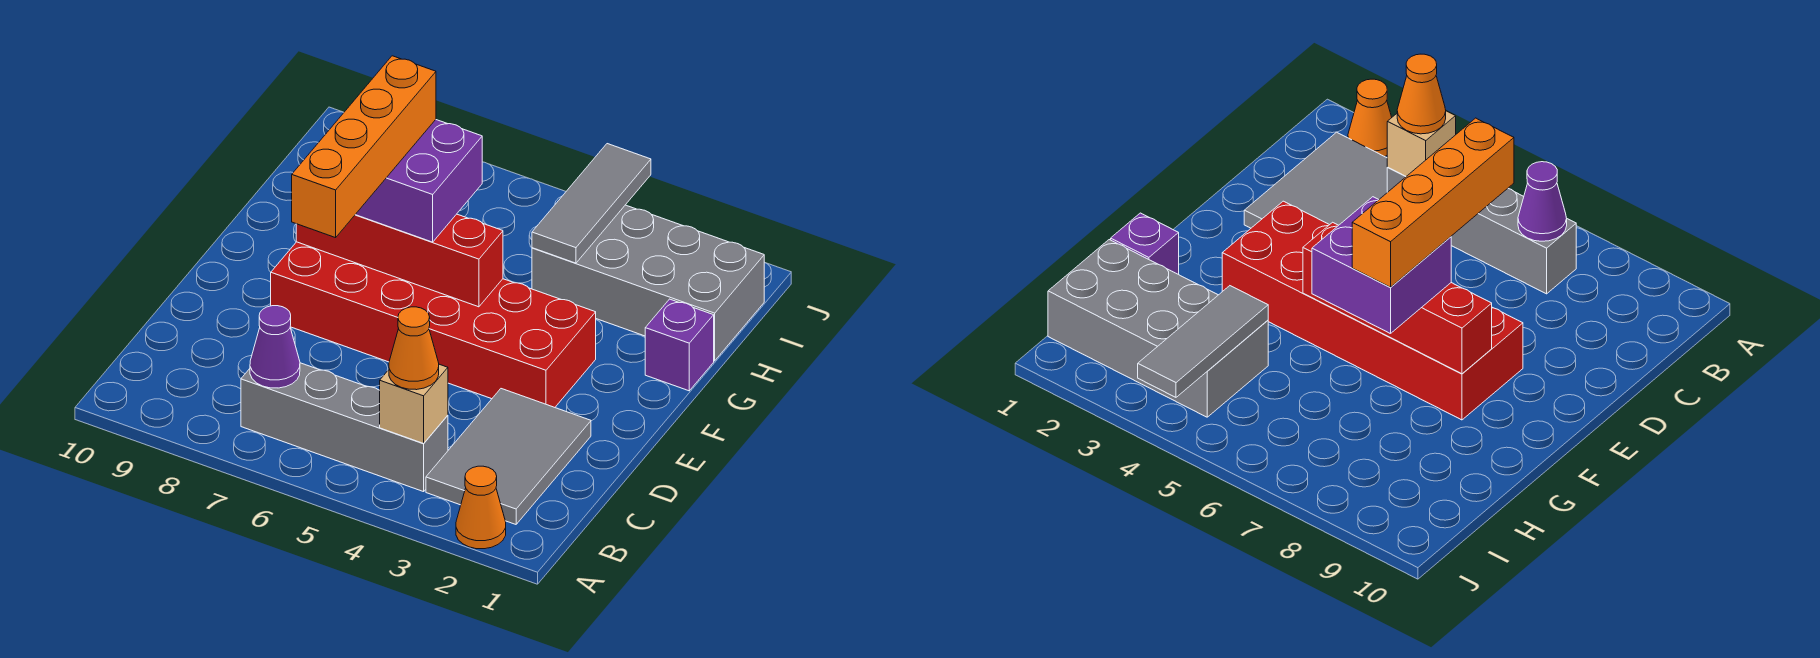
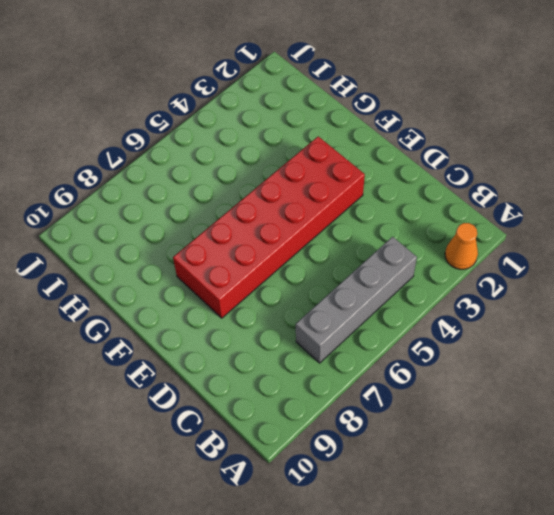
none -> grey tile B2:D3 level 1
none -> purple brick G1 level 1
none -> grey brick H1:I4 level 1

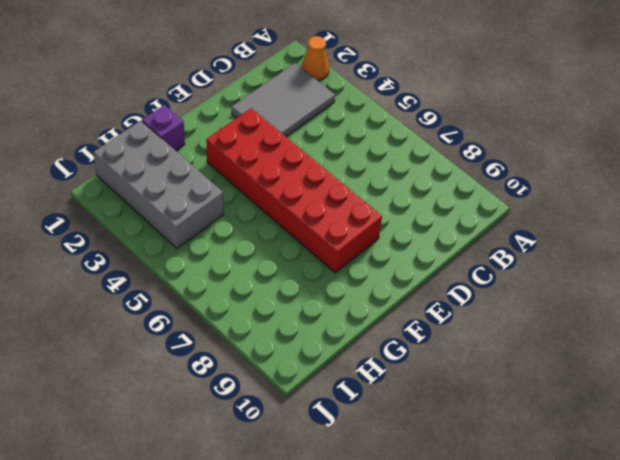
none -> grey brick B4:B7 level 1
none -> tan brick B4 level 2
none -> purple cone B7 level 2

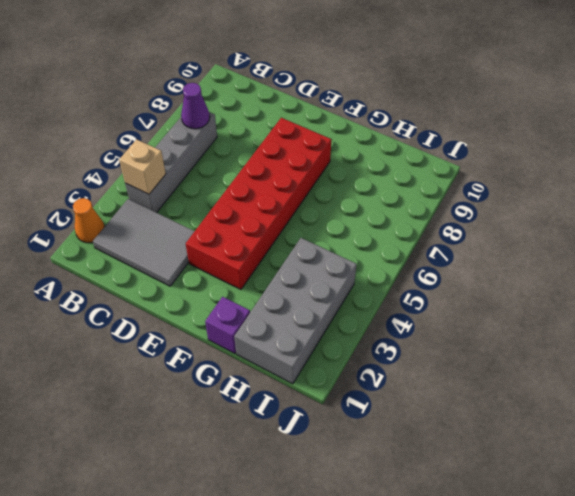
none -> red brick F5:F8 level 2
none -> grey tile H4:J4 level 2
none -> orange cone B4 level 3

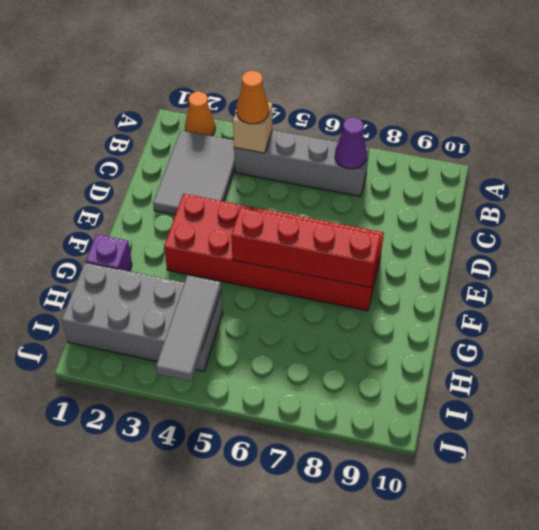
none -> purple brick F6:G7 level 3
none -> orange brick D7:G7 level 4

